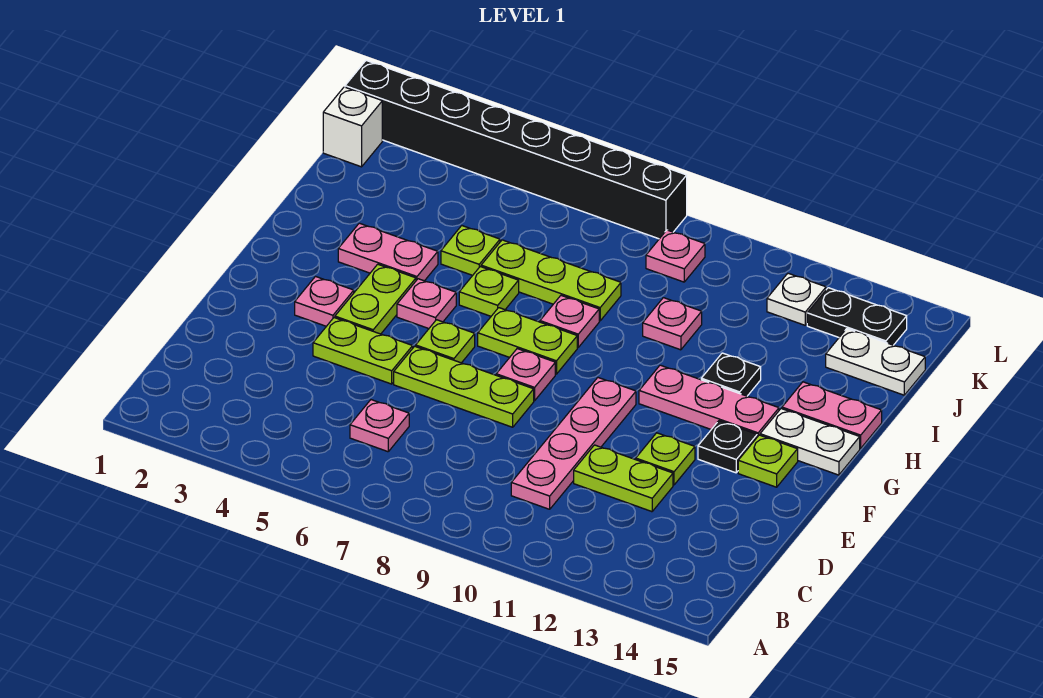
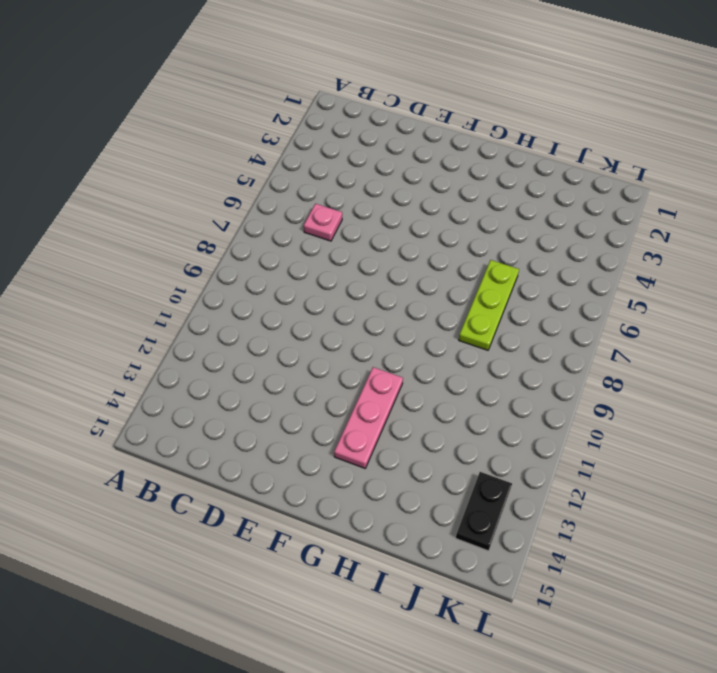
none -> pink plate C10:F10 level 1
none -> lime plate D11:D12 level 1
none -> lime plate E4:E5 level 1
none -> lime plate E6:E8 level 1

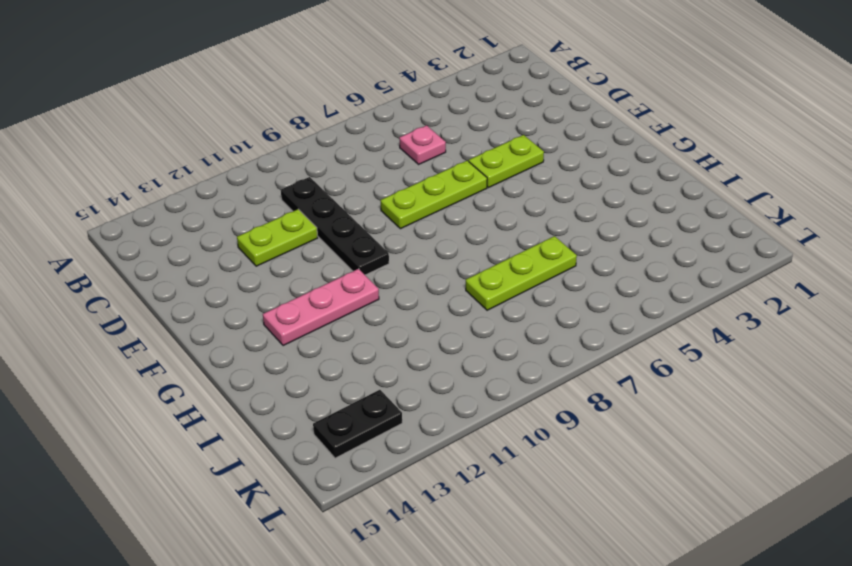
black plate C10:F10 level 1 -> pink plate C10:F10 level 1
none -> lime plate E12 level 1
none -> pink plate F3 level 1
none -> lime plate F4:G4 level 1
none -> lime plate F6 level 1

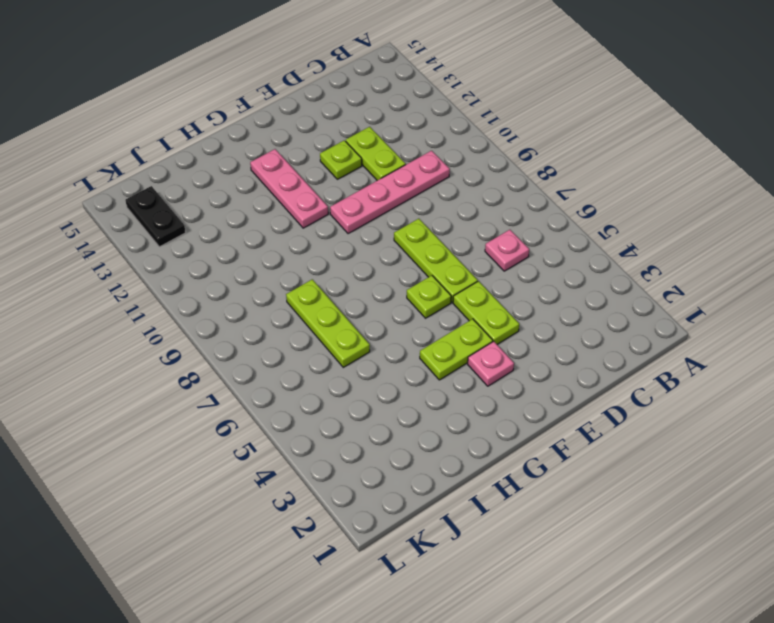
none -> pink plate F8 level 1
none -> black plate F13 level 1
none -> lime plate F14 level 1
none -> pink plate G5 level 1

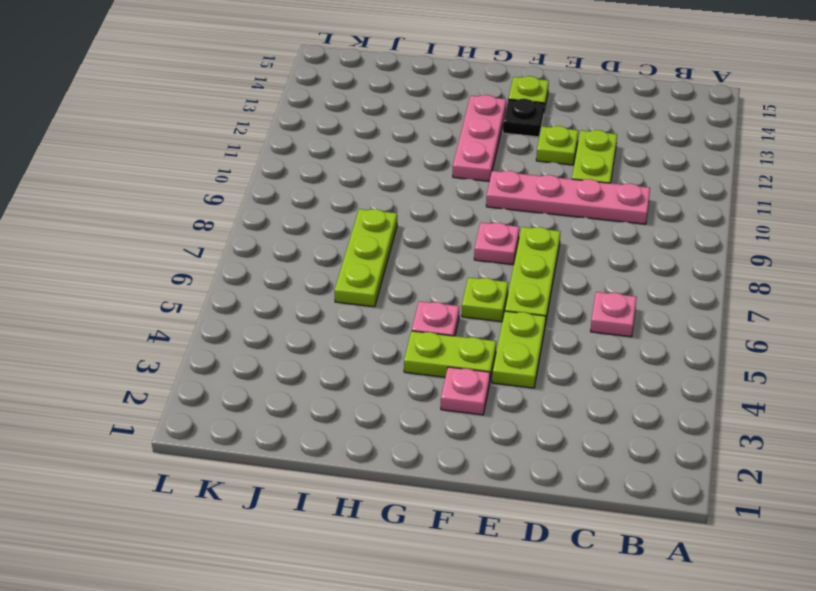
none -> lime plate G7:G8 level 1
none -> white plate G14:G15 level 1
none -> pink plate H3:H4 level 1
none -> lime plate H6 level 1

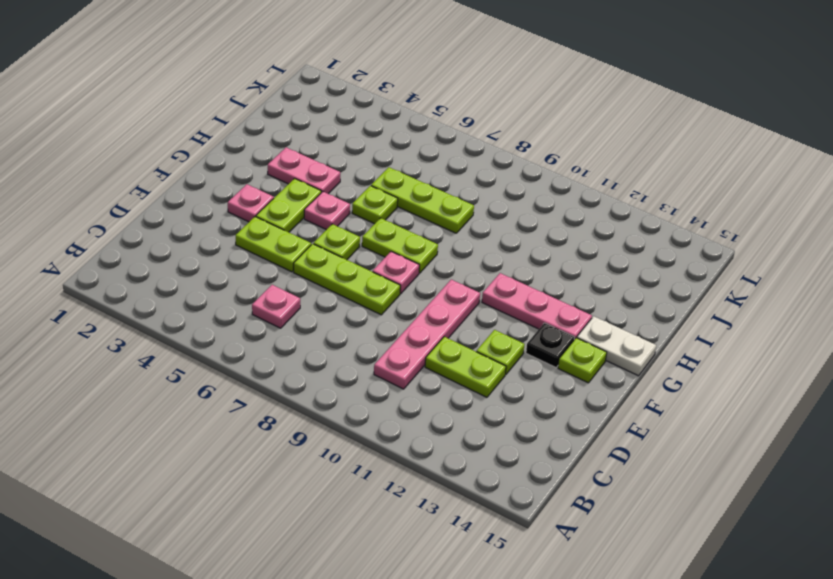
none -> pink plate H8 level 1
none -> black plate H12 level 1
none -> pink plate H14:H15 level 1
none -> lime plate I5 level 1

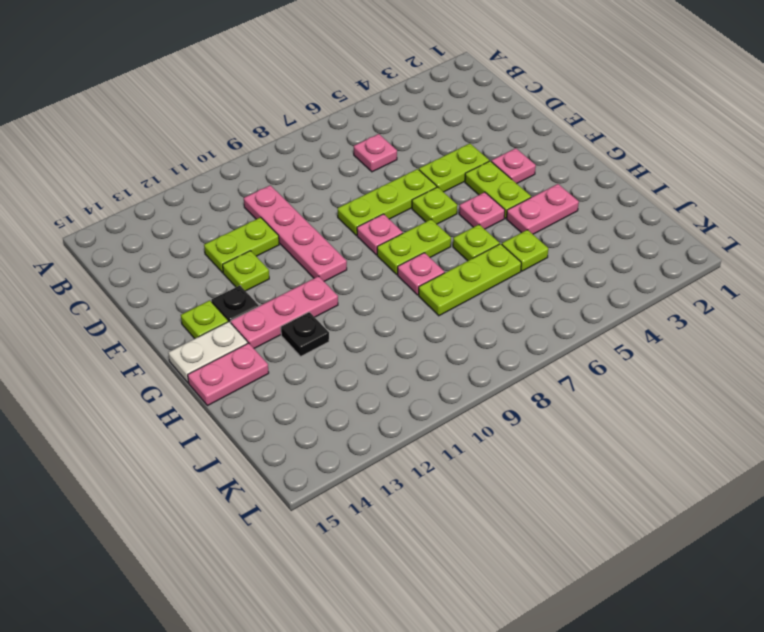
none -> pink plate I10 level 1
none -> white plate J14:J15 level 1
none -> white brick K1 level 1
none -> pink plate K9 level 1

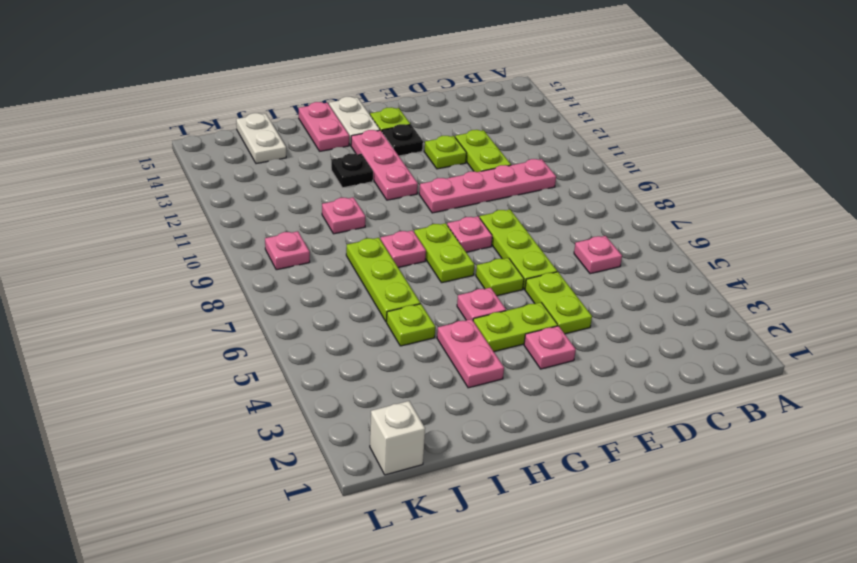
none -> lime plate H6 level 1
none -> white plate K12 level 1
none -> black plate K13:K14 level 1
none -> black brick L1:L8 level 1

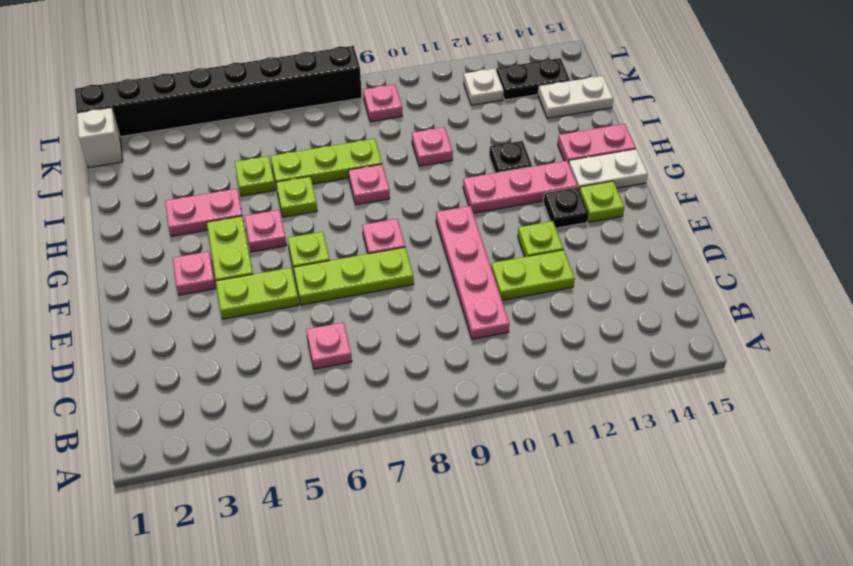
none -> lime plate G7:G8 level 1

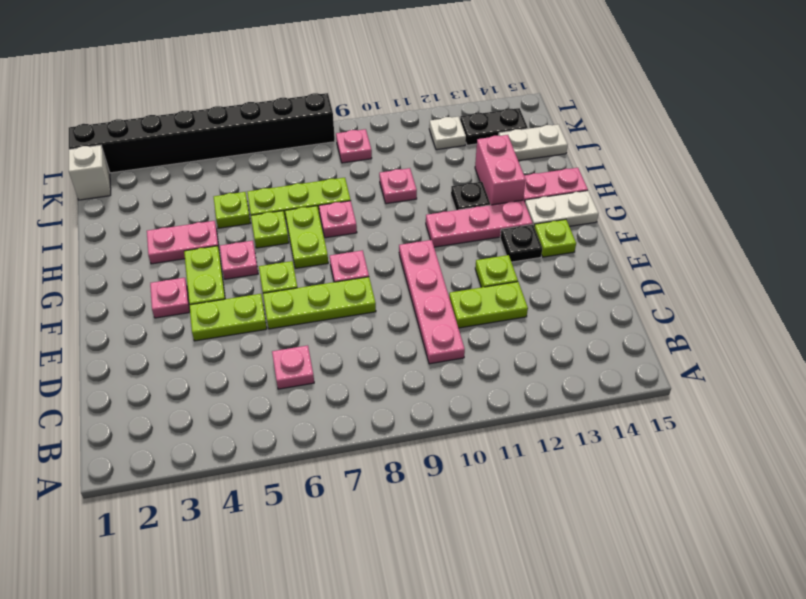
lime plate G7:H7 level 1 -> lime plate G7:G8 level 1
pink brick H13:I13 level 1 -> none

